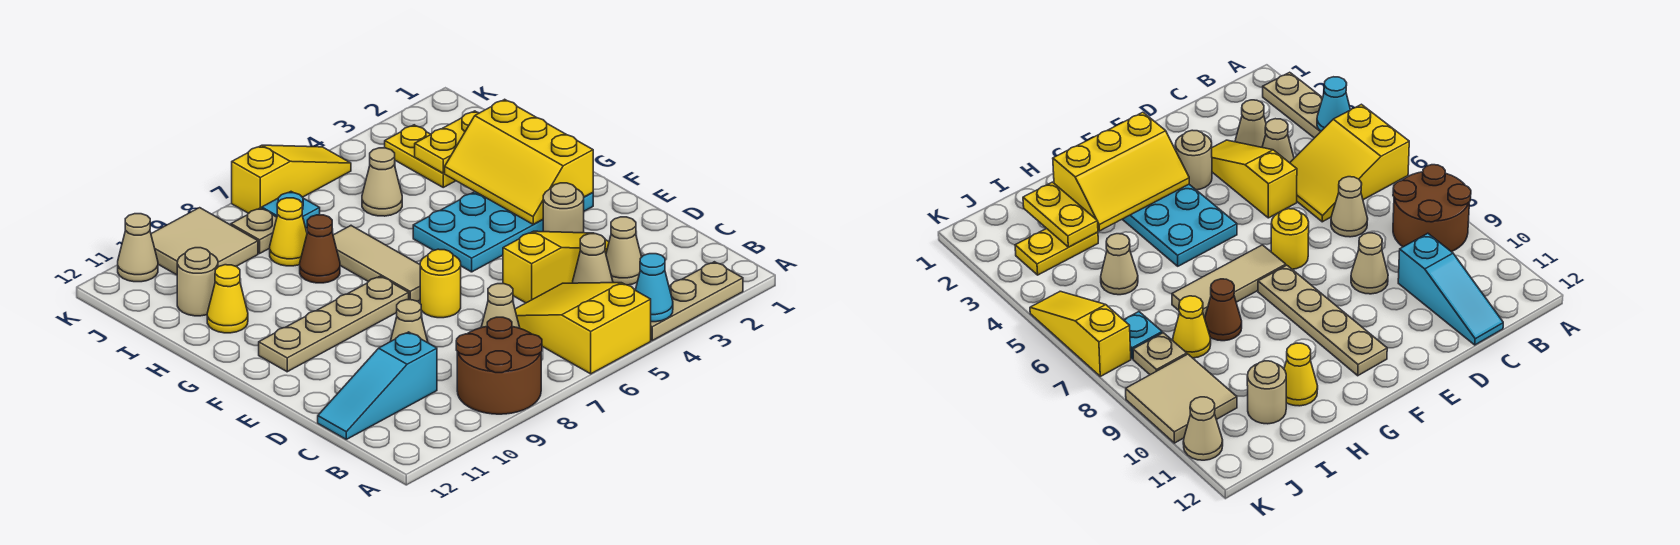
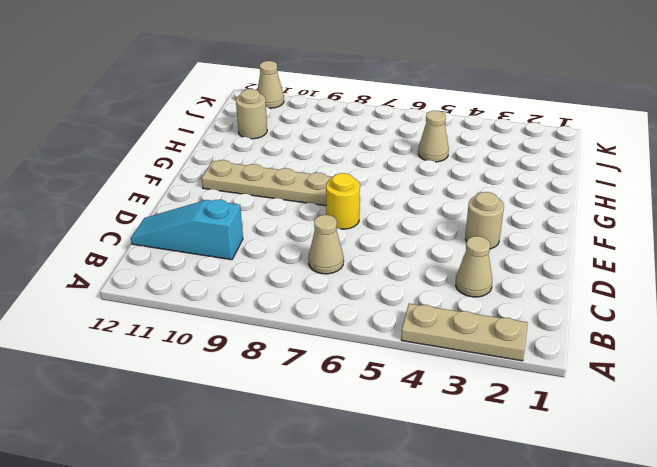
none -> yellow slope A5:C6 level 1 top A
none -> brown round brick A8:B9 level 1
none -> tan cone C4 level 1

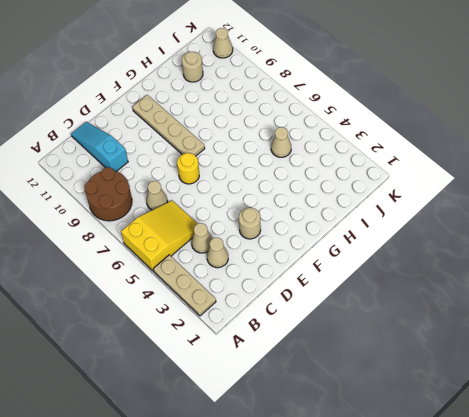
none -> yellow slope D3:D5 level 1 top 5
none -> tan cone D9 level 1
none -> cyan plate F2:G5 level 1

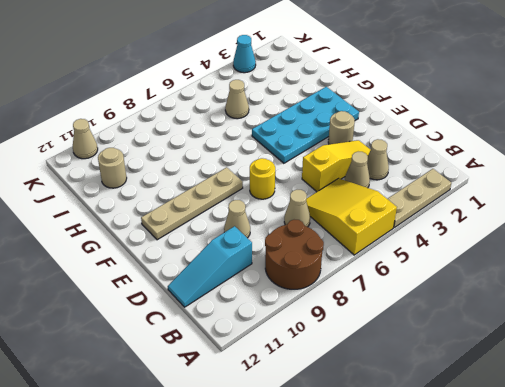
cyan cone K3 level 1 -> cyan cone A4 level 2
none -> tan tile F7:H7 level 1
none -> brown cone H8 level 1
none -> yellow cone H11 level 1

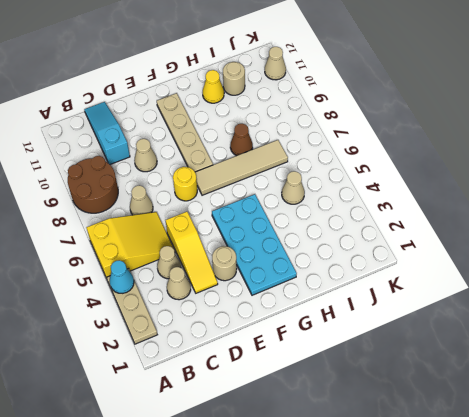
tan tile F7:I7 level 1 -> tan tile F7:H7 level 1
none -> yellow plate I3:J3 level 1
none -> yellow cone I8 level 1
none -> cyan plate J7 level 1

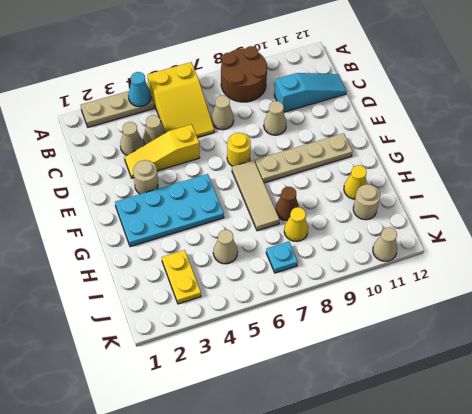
none -> tan plate J8 level 1
none -> tan tile J9:K10 level 1
none -> yellow slope K5:K7 level 1 top 7

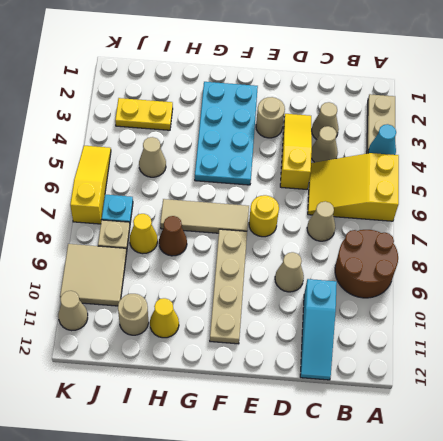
none -> yellow slope F2:H3 level 2 top 2
none -> yellow plate I2:I3 level 2

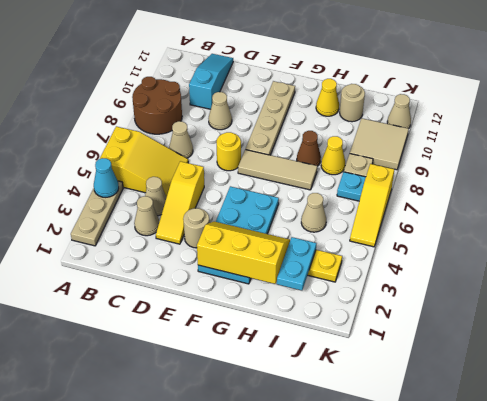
cyan plate I2:I3 level 2 -> yellow plate I2:I3 level 2

